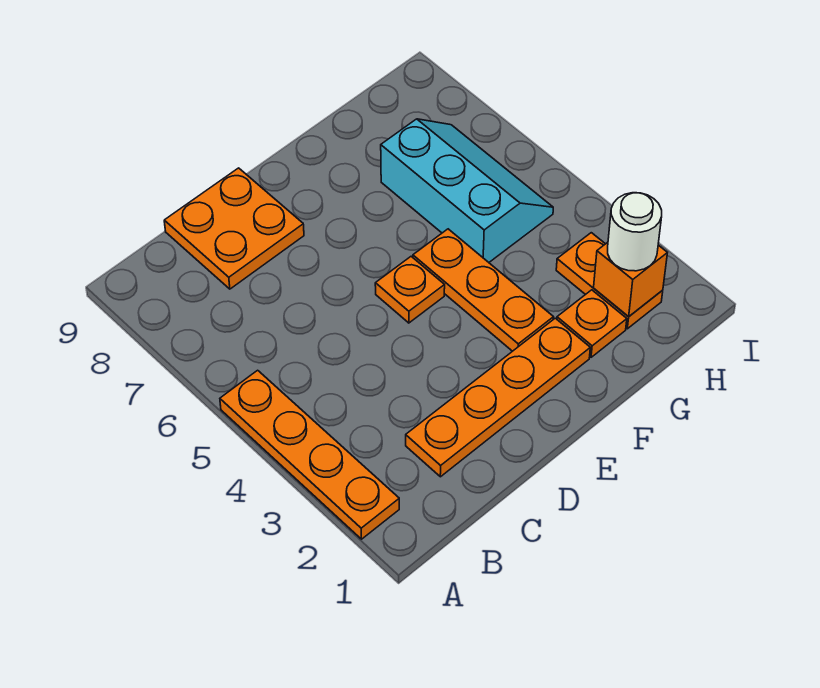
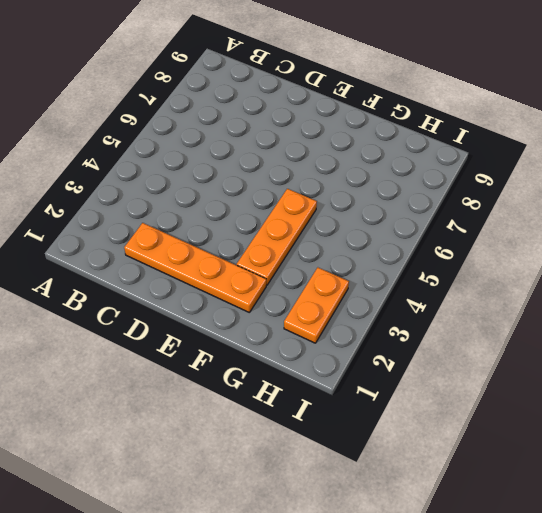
none -> orange plate A2:A5 level 1
none -> orange plate C8:D9 level 1

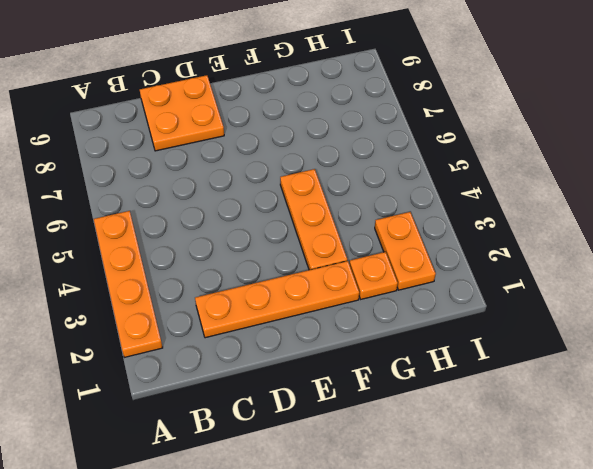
none -> orange plate E5 level 1
none -> cyan slope G5:H7 level 1 top G

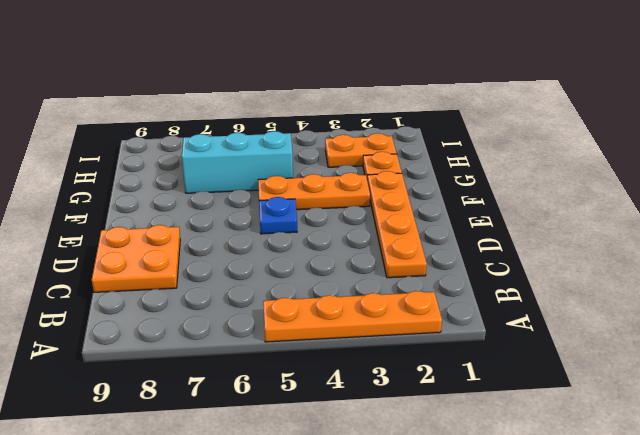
blue plate E5 level 1 -> orange plate E5 level 1
none -> orange brick H2 level 2
none -> white round brick H2 level 3

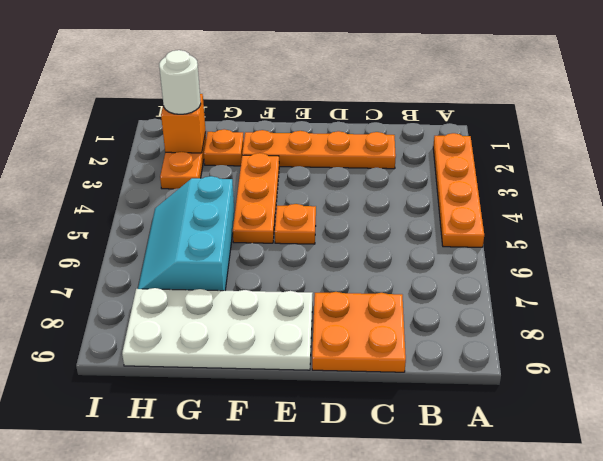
white plate E8:H9 level 1 -> none

